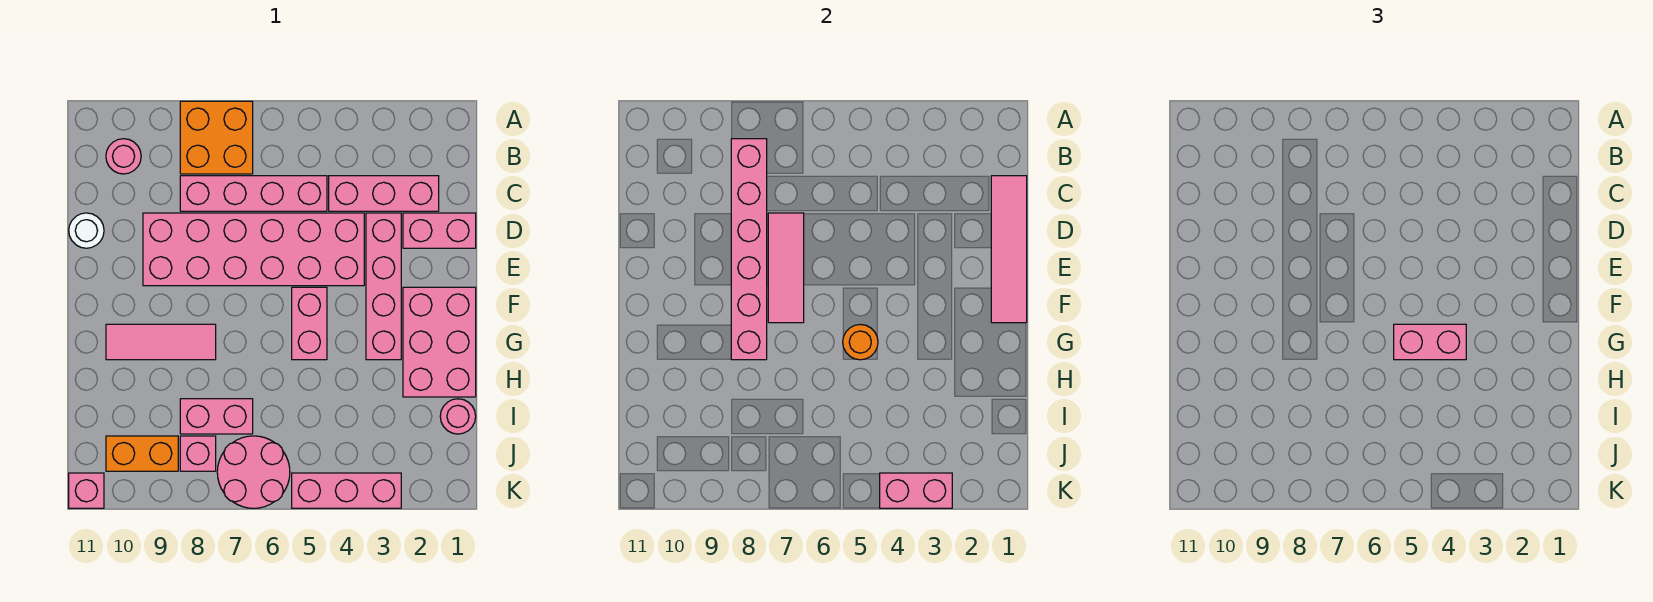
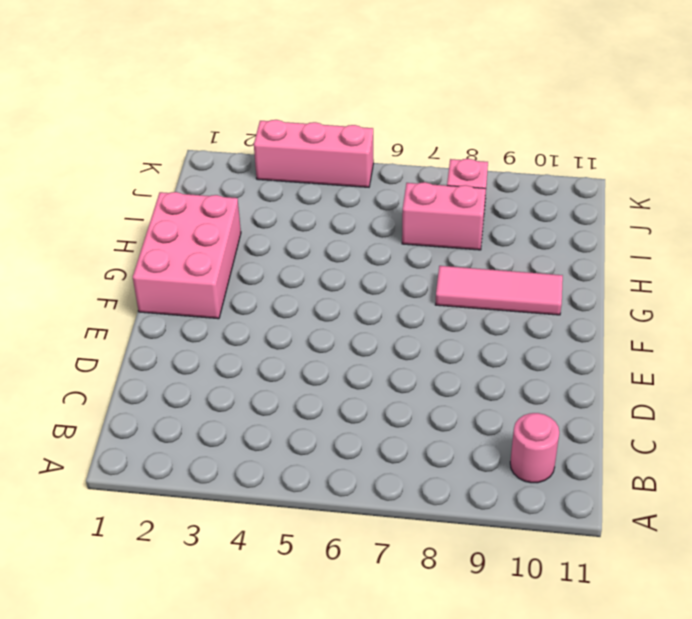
none -> orange brick A7:B8 level 1
none -> pink brick C2:C4 level 1
none -> pink brick C5:C8 level 1

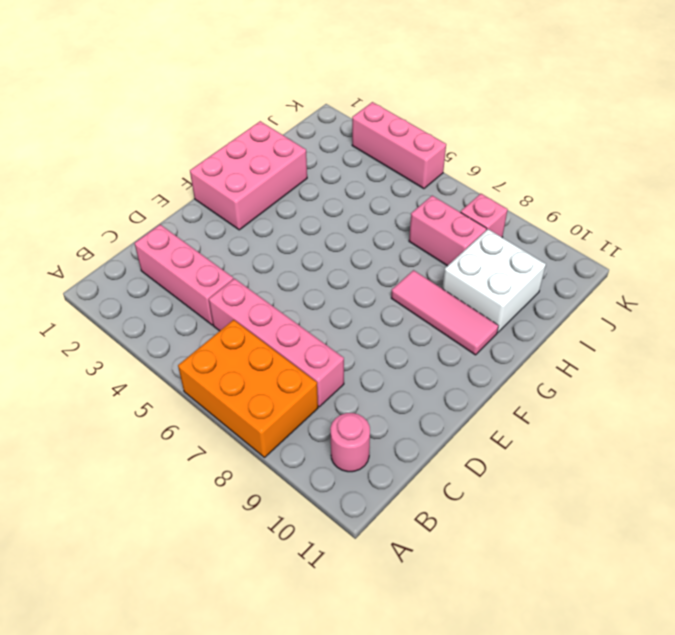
orange brick A6:B8 level 1 -> orange brick A7:B8 level 1
white brick H9:I10 level 1 -> none
none -> pink brick D1:D2 level 1
none -> pink brick D3:G3 level 1
none -> pink brick D4:E9 level 1

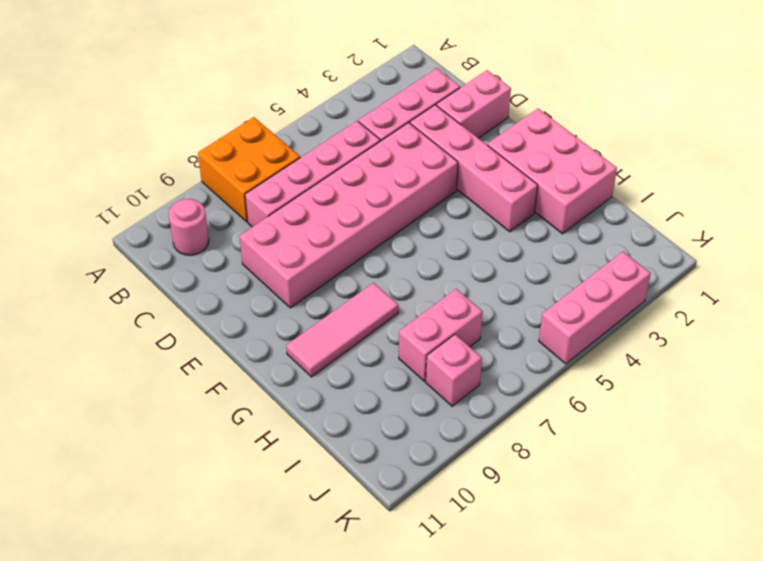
none -> white round brick D11 level 1
none -> pink brick F5:G5 level 1
none -> pink round brick I1 level 1

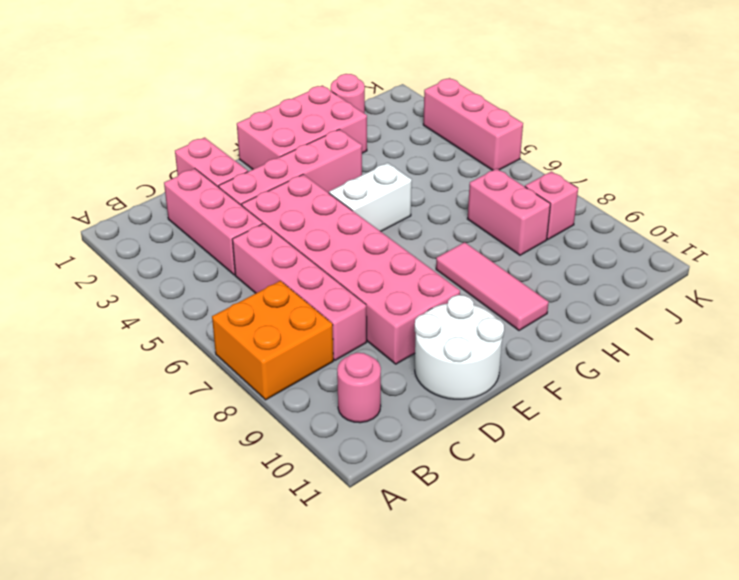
white round brick D10:E11 level 1 -> white round brick D11 level 1
white brick F5:G5 level 1 -> pink brick F5:G5 level 1
none -> pink round brick J6:K7 level 1
none -> orange brick J9:J10 level 1
none -> pink brick K11 level 1

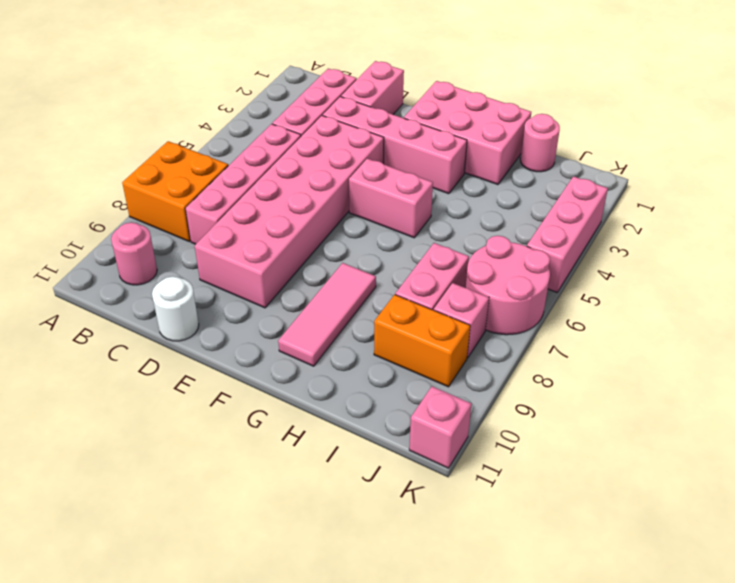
orange brick I9:J9 level 1 -> orange brick J9:J10 level 1
none -> pink brick B8:G8 level 2
none -> pink tile C1:F1 level 2
none -> pink tile D7:F7 level 2

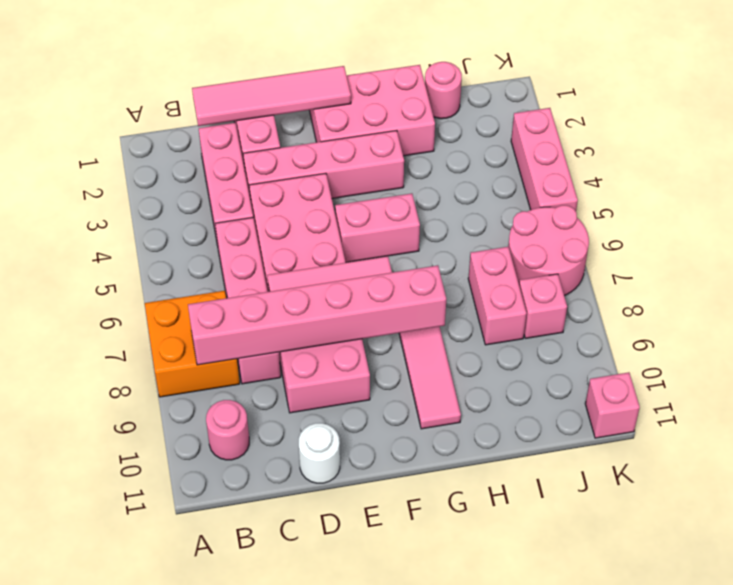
none -> orange brick J9:J10 level 1
none -> orange round brick G5 level 2
none -> pink brick K3:K4 level 2

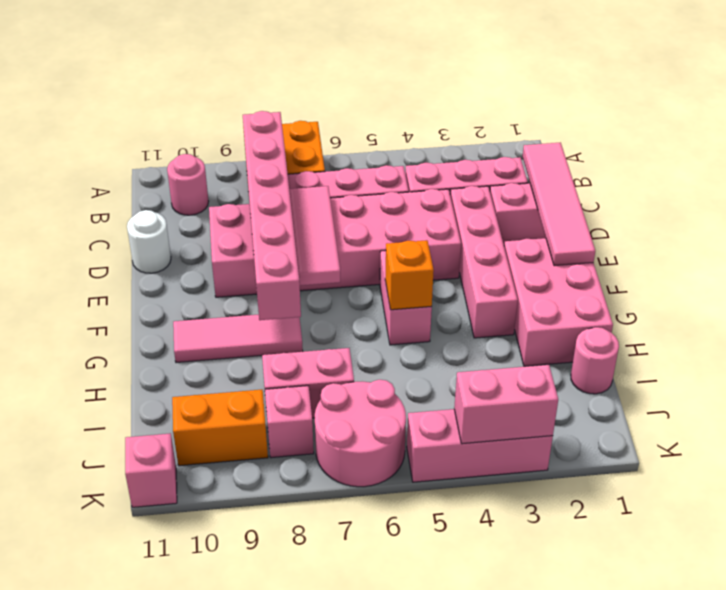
orange brick G5 level 2 -> orange round brick G5 level 2
none -> pink brick G4:G5 level 3

